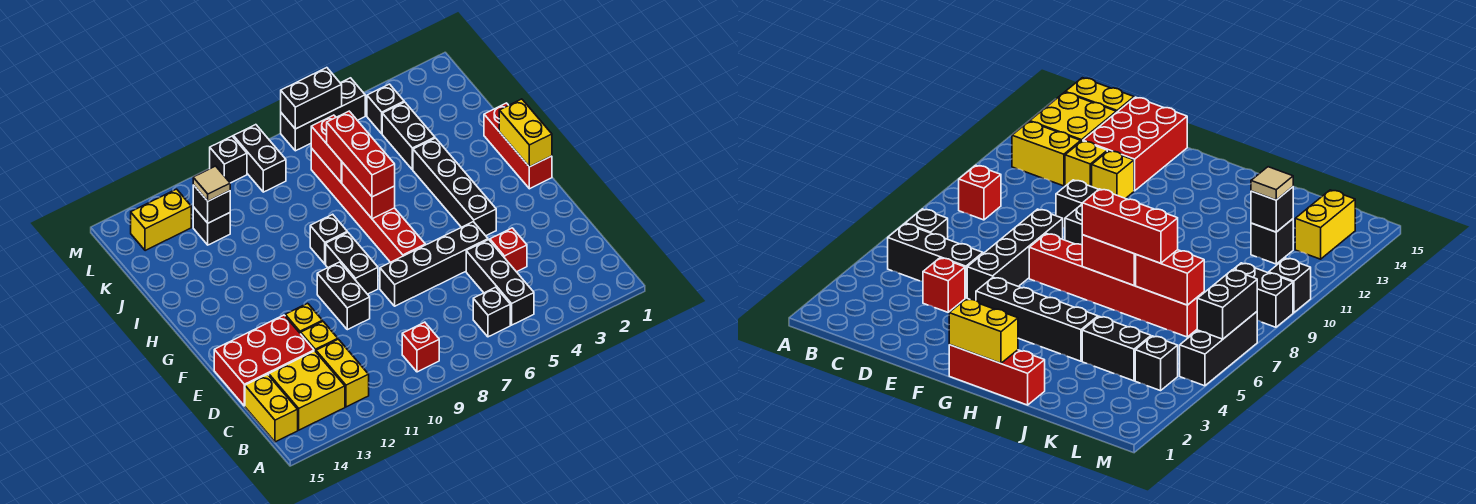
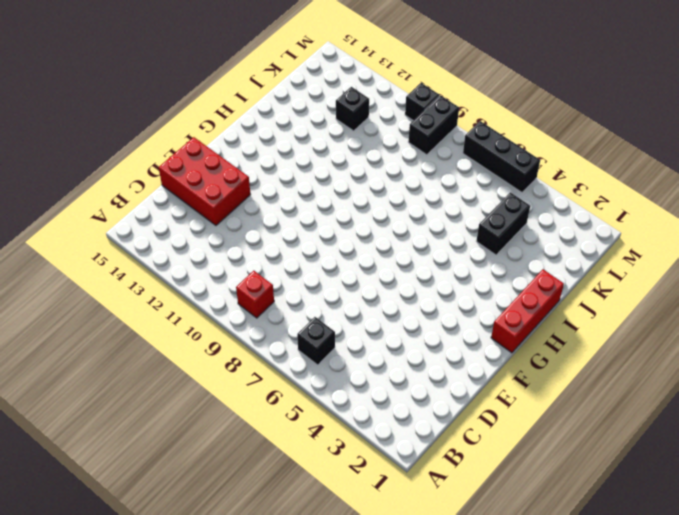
none -> black brick B5:D5 level 1
none -> yellow brick B12:C12 level 1
none -> yellow brick B13:C14 level 1
none -> yellow brick B15:C15 level 1

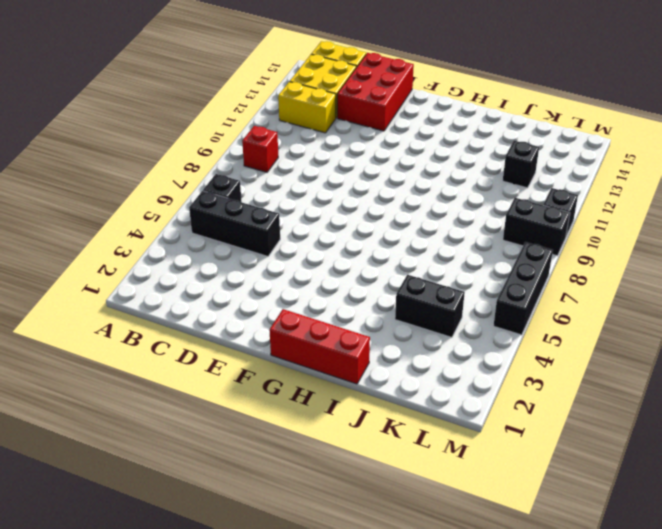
none -> red brick D4 level 1
none -> yellow brick D12 level 1
none -> black brick E5:E8 level 1
none -> black brick E10:F10 level 1

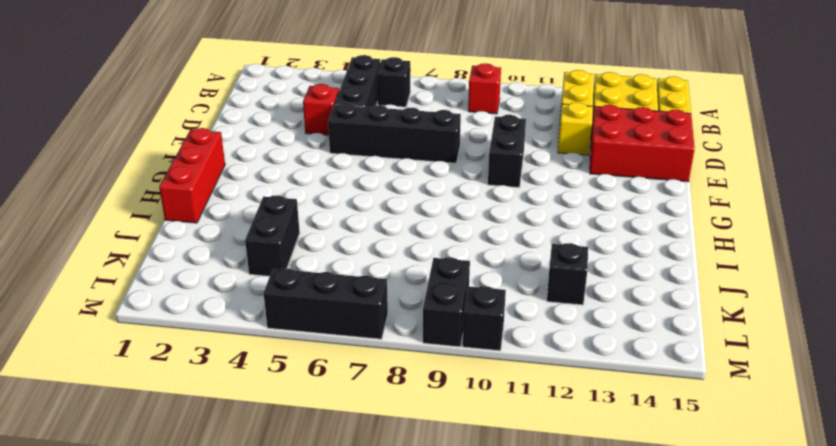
none -> yellow brick E12 level 1
none -> black brick F4:I4 level 1
none -> red brick F7:K7 level 1
none -> black brick F9:G9 level 1

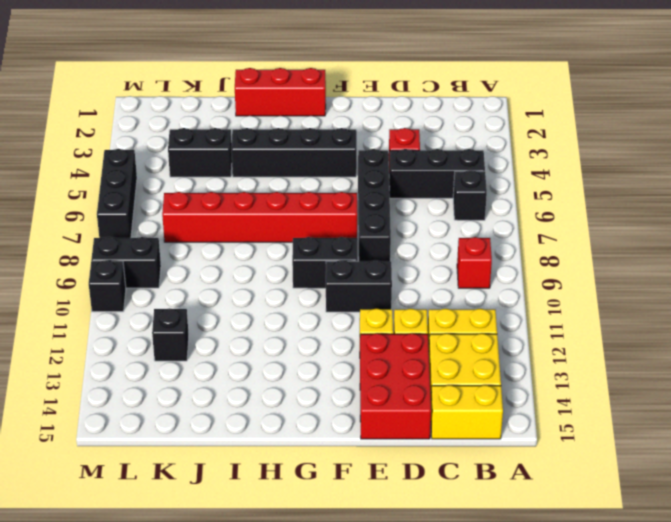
none -> black brick H9 level 1
none -> black brick L4 level 1
none -> yellow brick L13:L14 level 1
none -> yellow brick G1:H1 level 2

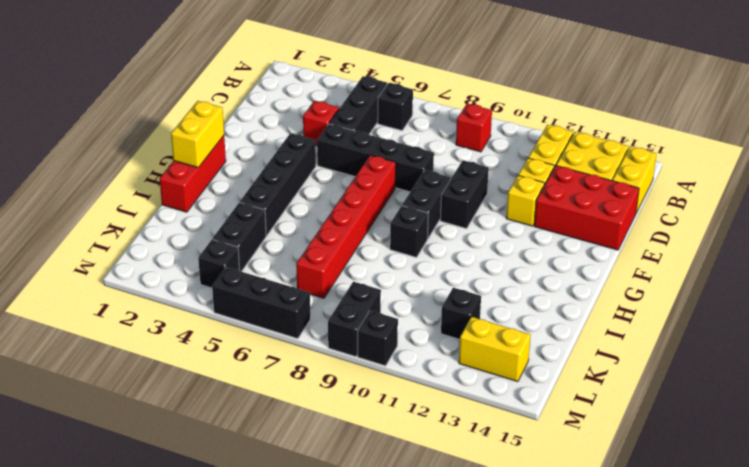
none -> red brick H7:I7 level 2
none -> red brick J7:K7 level 2
none -> black brick K12 level 2
none -> black brick M6:M7 level 2

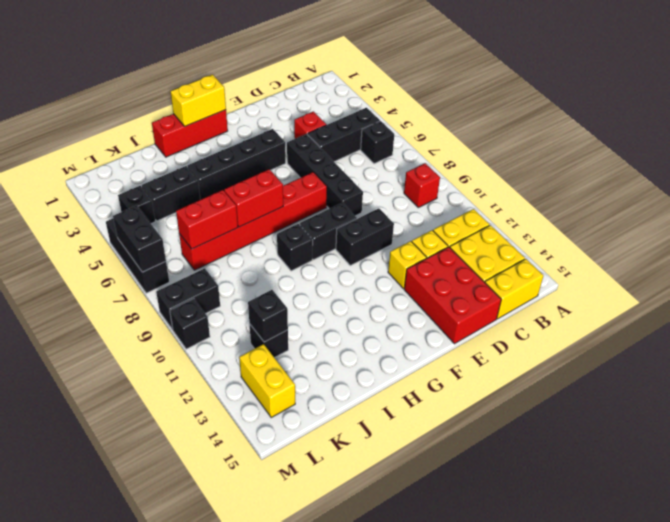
none -> red brick H7:J7 level 3
none -> tan tile K12 level 3

